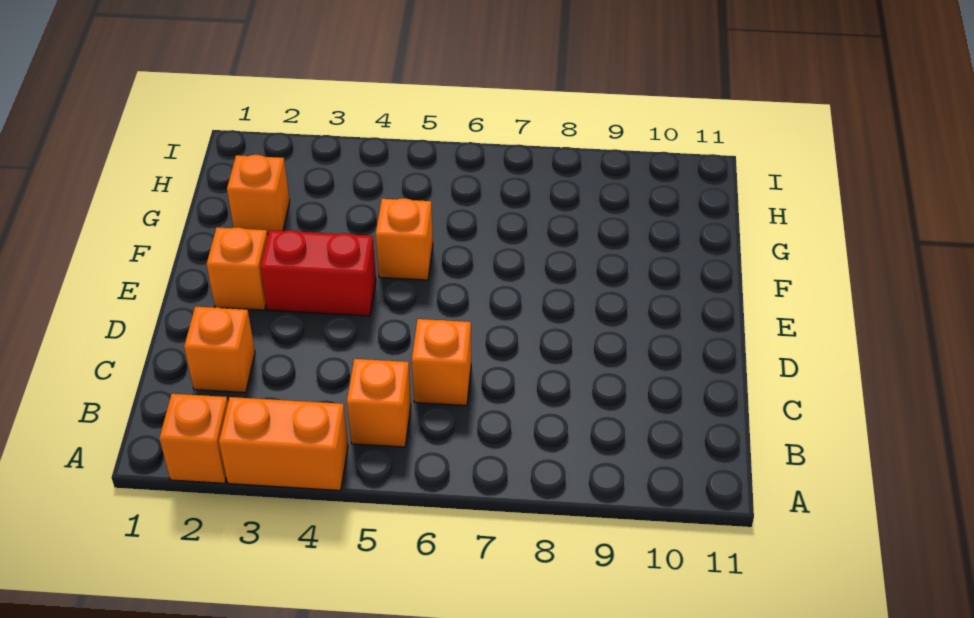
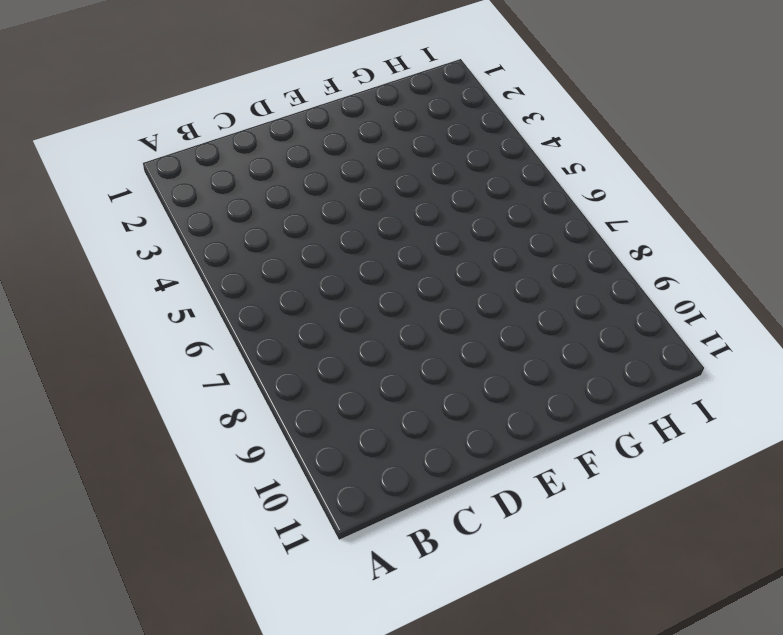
none -> orange brick A2 level 1
none -> orange brick A3:A4 level 1

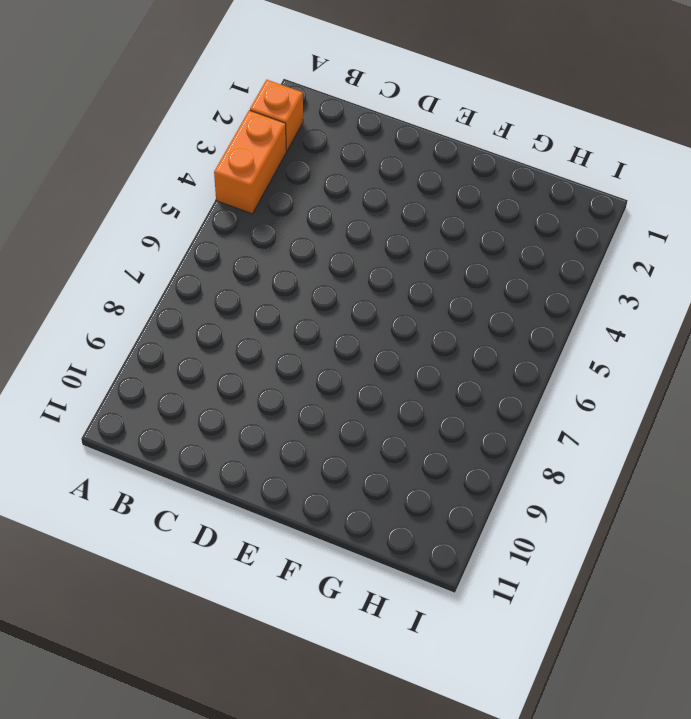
none -> orange brick B5 level 1
none -> orange brick C2 level 1

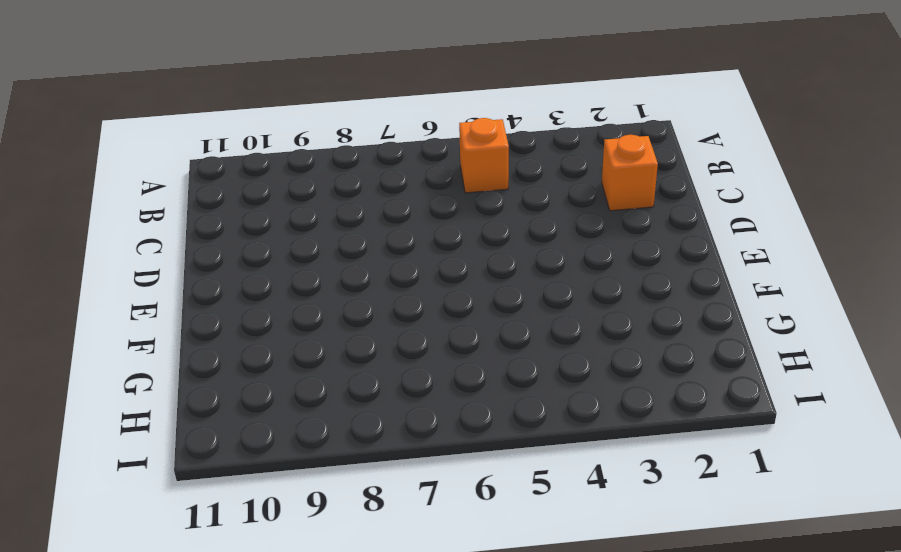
none -> orange brick A2 level 1
none -> orange brick A3:A4 level 1

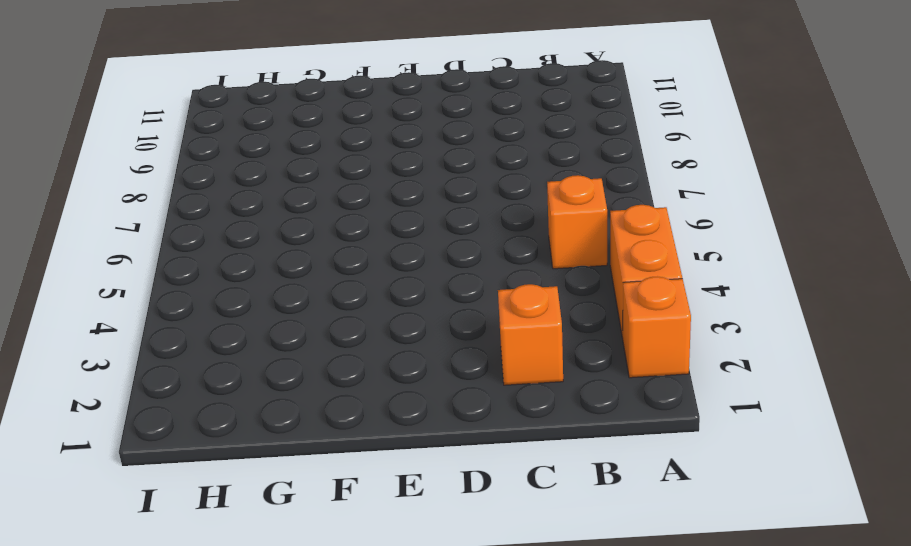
none -> orange brick C6 level 1
none -> orange brick E2 level 1

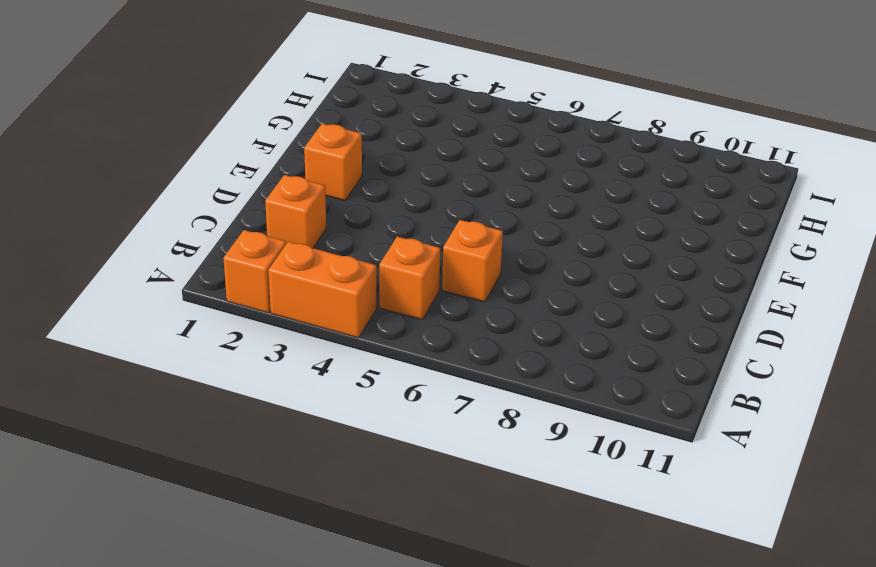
none -> red brick E3:E4 level 1
none -> orange brick F5 level 1

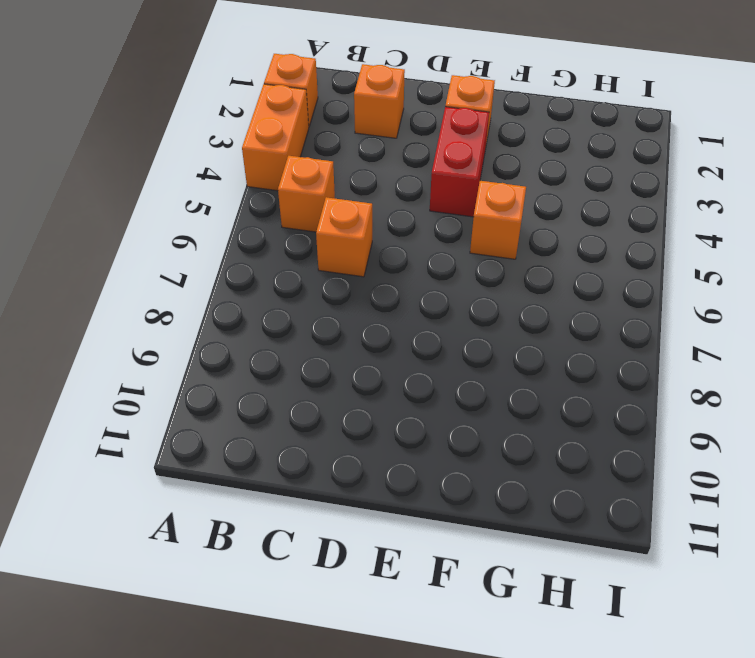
none -> orange brick G2 level 1

